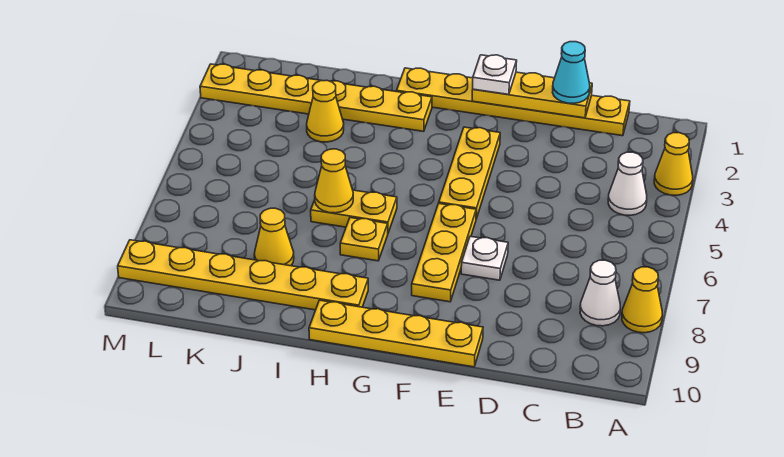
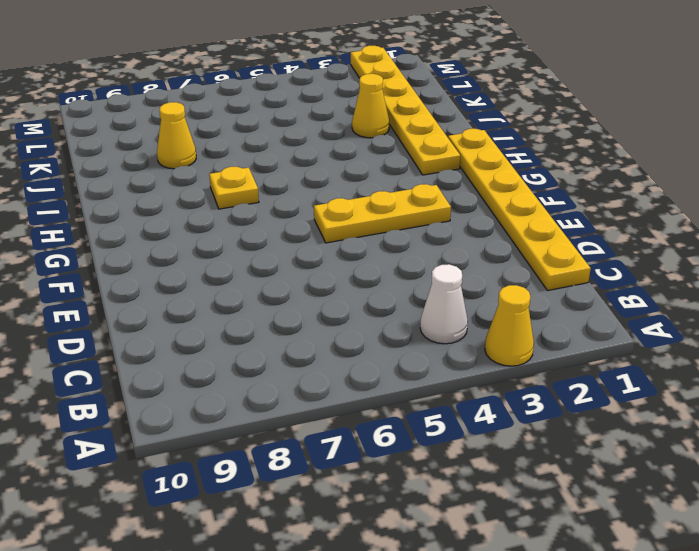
none -> yellow cone A8 level 1
none -> white cone B8 level 1
none -> white plate E7 level 1

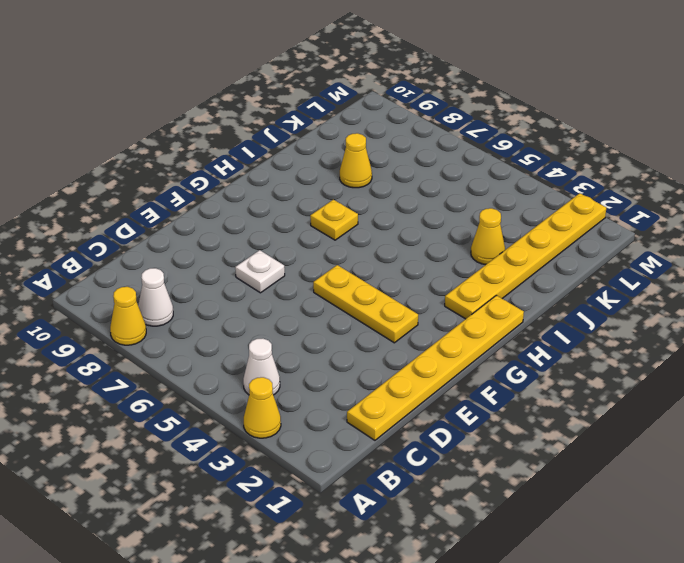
none -> yellow plate E10:H10 level 1
none -> yellow plate F6:F8 level 1
none -> yellow plate H6:I6 level 1

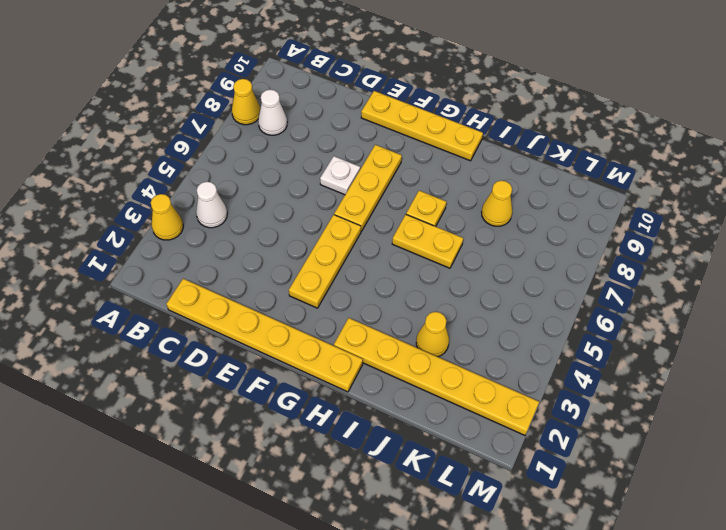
none -> yellow plate H9:M9 level 1
none -> yellow plate D1:F1 level 2
none -> yellow cone I6 level 2

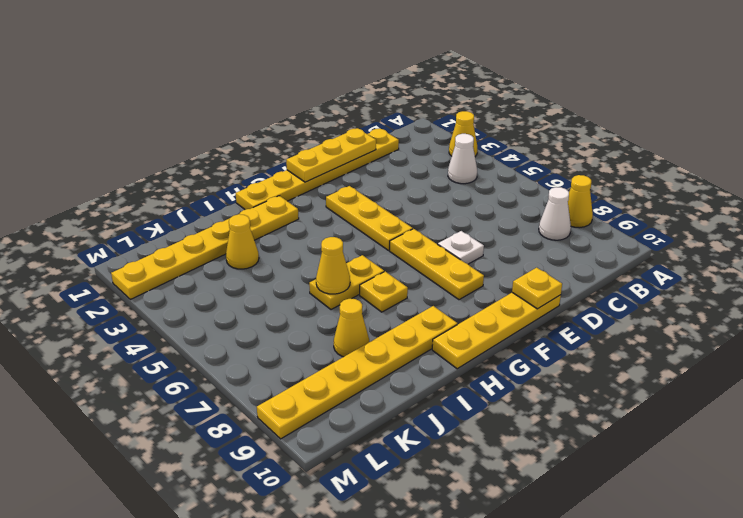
yellow plate E10 level 2 -> none
none -> cyan cone D1 level 3
none -> white plate F1 level 3

